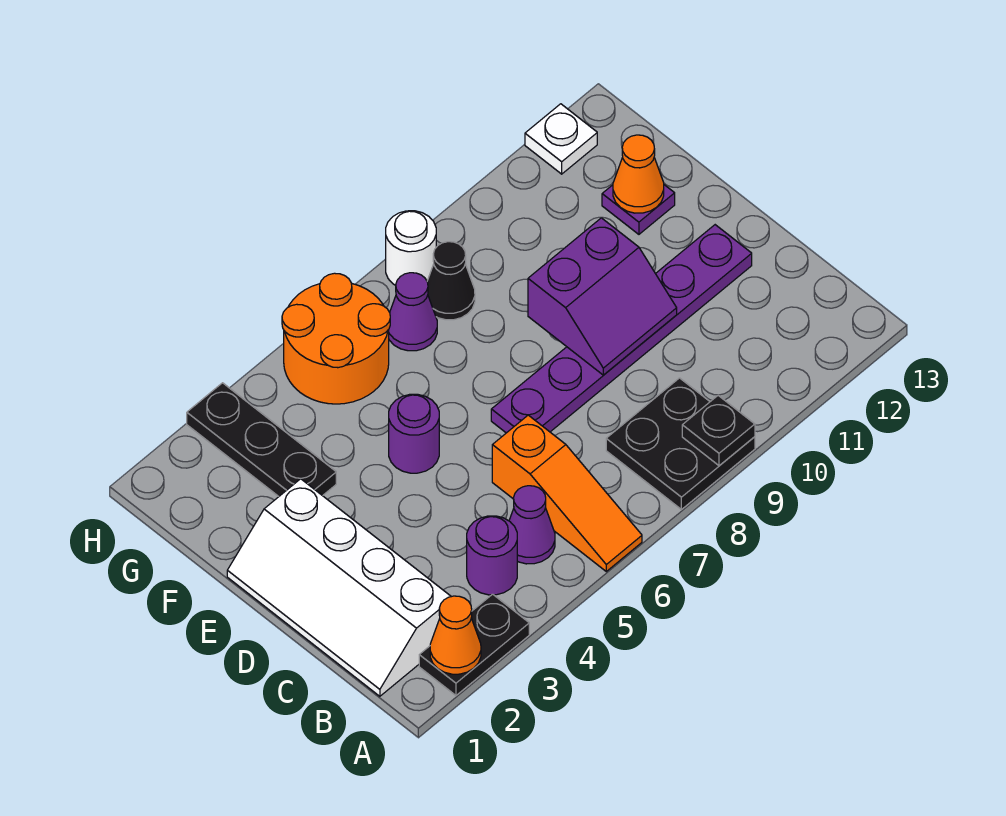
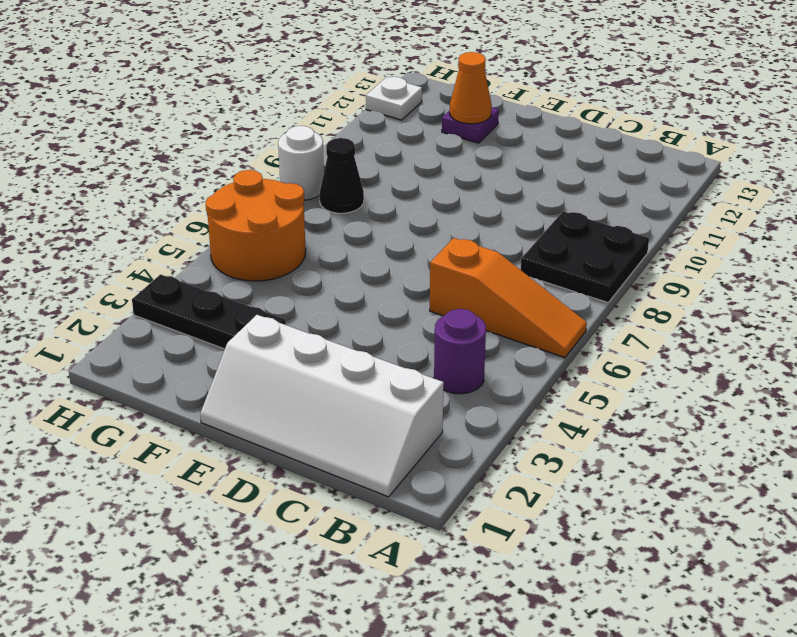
none -> black plate A2:A3 level 1
none -> purple cone B5 level 1
none -> purple plate D7:D12 level 1

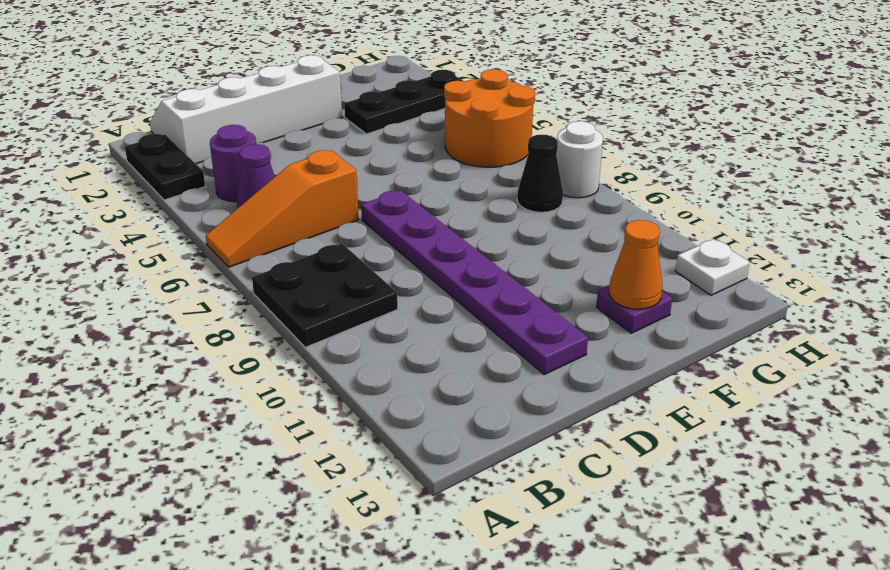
none -> purple round brick E5 level 1
none -> purple cone G7 level 1
none -> orange cone A2 level 2

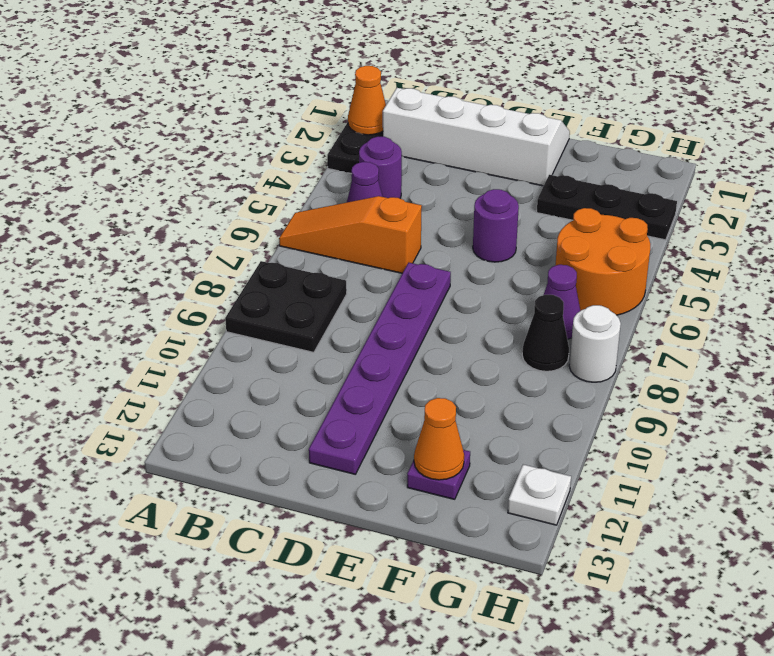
none -> black plate A9 level 2
none -> purple slope D9:E10 level 2 top E

